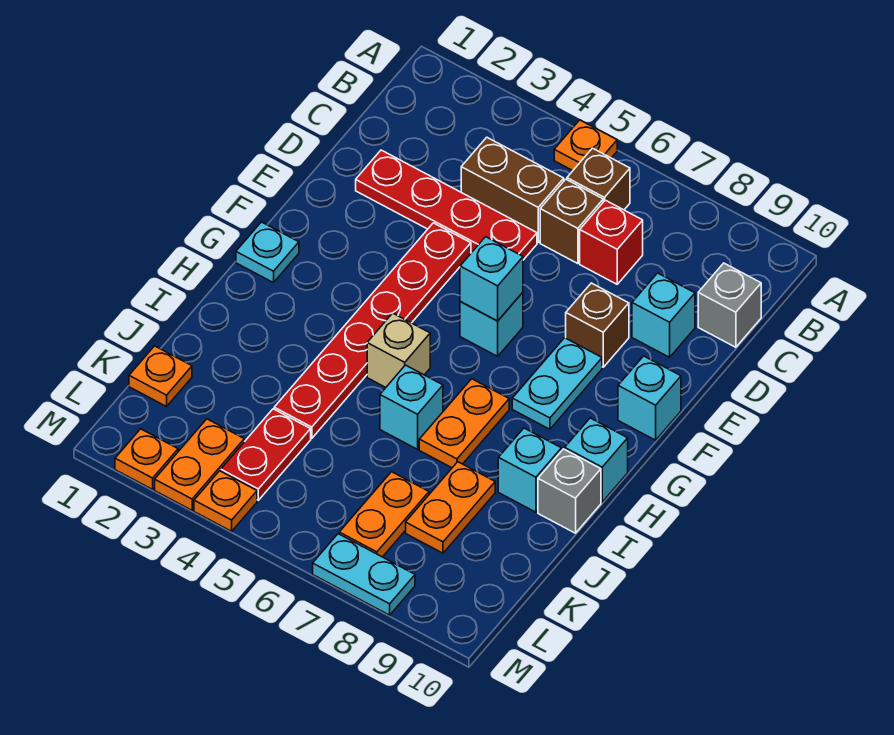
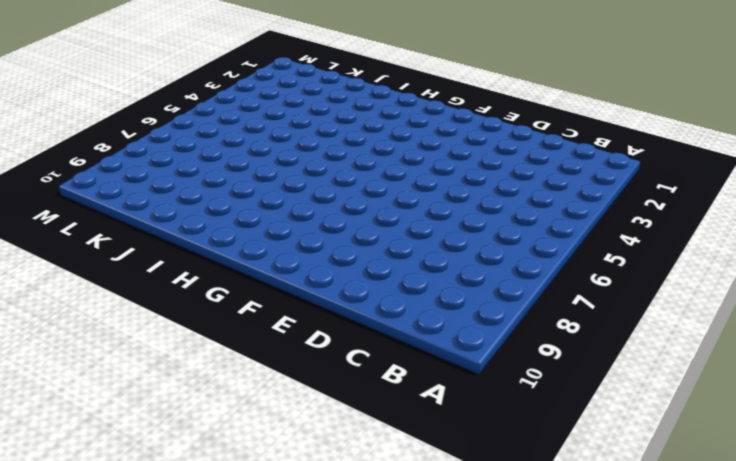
none -> orange plate A5 level 1
none -> brown brick B6 level 1
none -> brown brick C4:C5 level 1

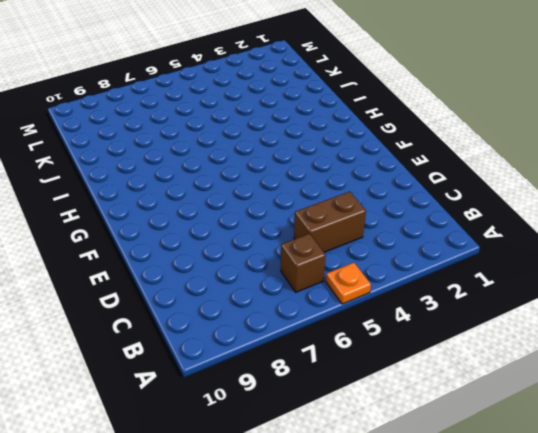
none -> brown brick C6 level 1
none -> red brick C7 level 1
none -> grey brick C10 level 1

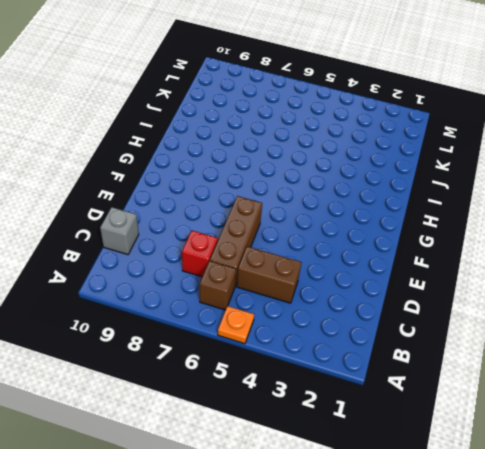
brown brick C6:E6 level 1 -> brown brick C6 level 1
none -> red plate D2:D5 level 1
none -> cyan brick D9 level 1
none -> red plate E4:J4 level 1

